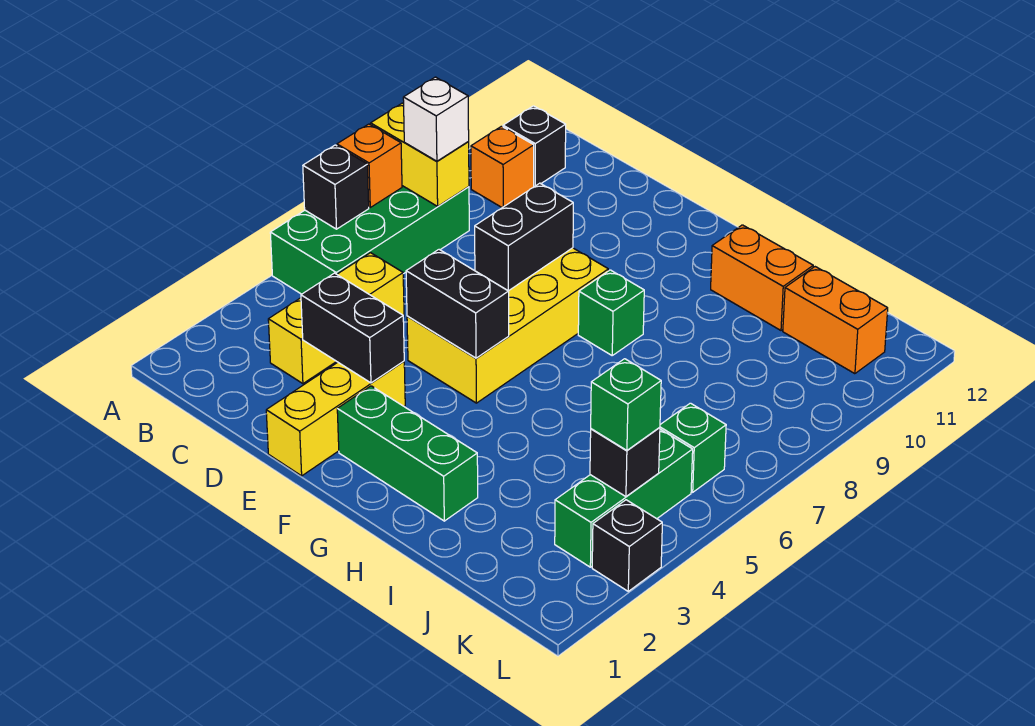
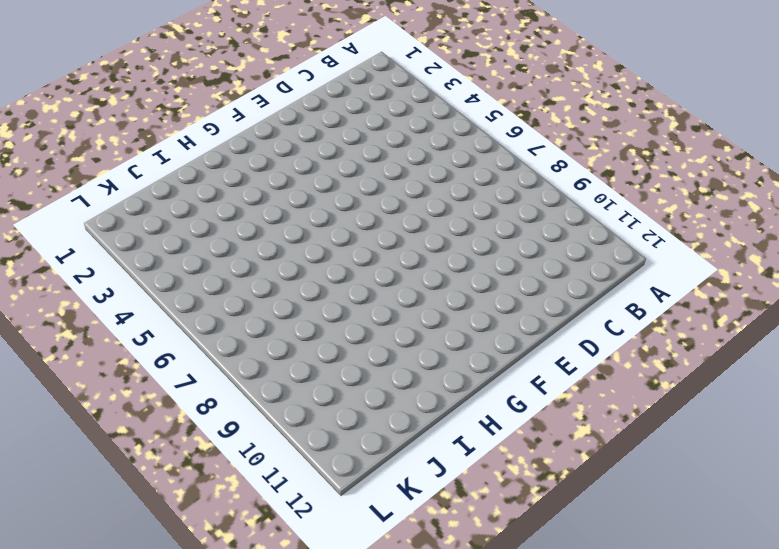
none -> green brick A5:B8 level 1
none -> orange brick B10 level 1
none -> black brick B11 level 1

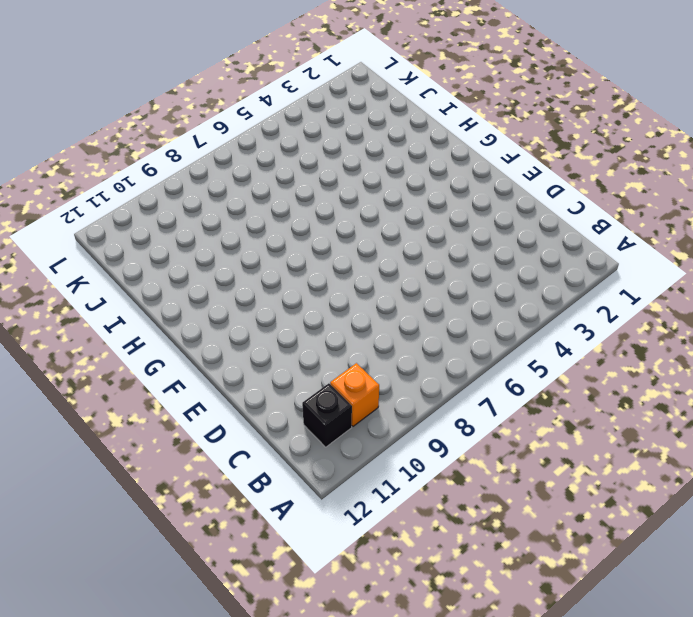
none -> green brick A5:B8 level 1
none -> yellow brick C3:C5 level 1
none -> yellow brick E1:E3 level 1

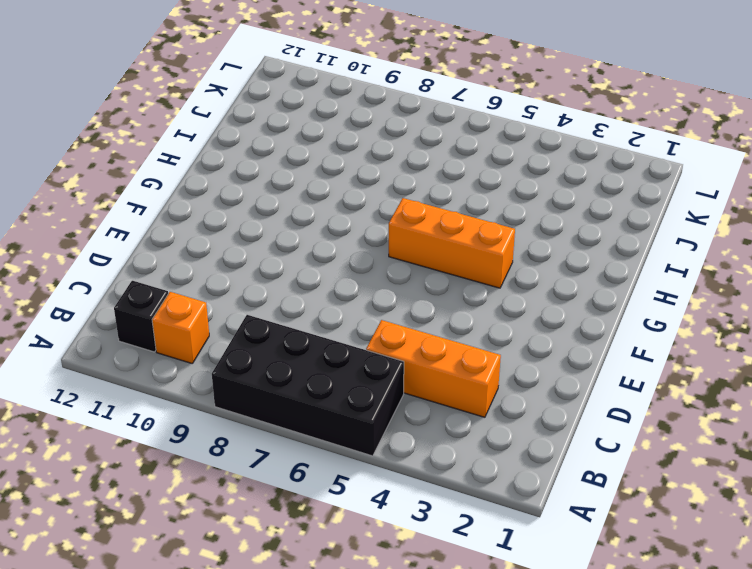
black brick A5:B8 level 1 -> green brick A5:B8 level 1
orange brick C3:C5 level 1 -> yellow brick C3:C5 level 1
orange brick G4:G6 level 1 -> none
none -> yellow brick E1:E3 level 1
none -> yellow brick E5:F8 level 1
none -> green brick F2:H2 level 1

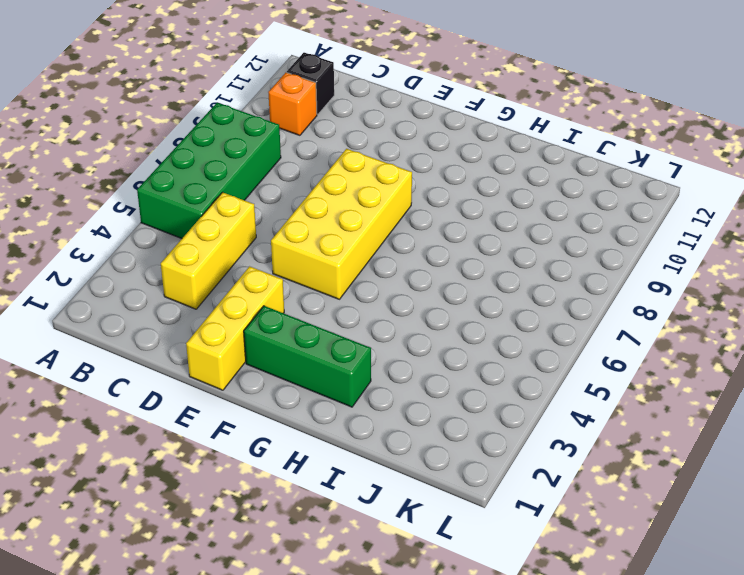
none -> green brick G8 level 1
none -> orange brick H11:I11 level 1
none -> orange brick J11:K11 level 1

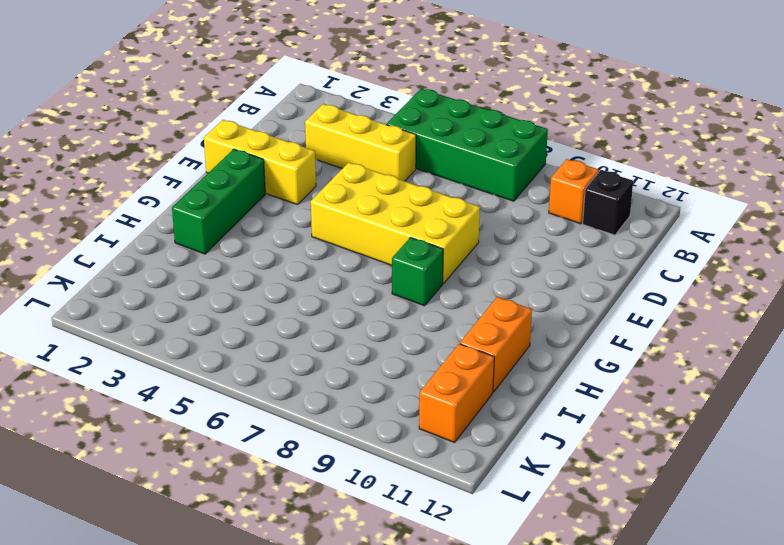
none -> green brick K3:K5 level 1
none -> green brick K6 level 1
none -> black brick L3 level 1

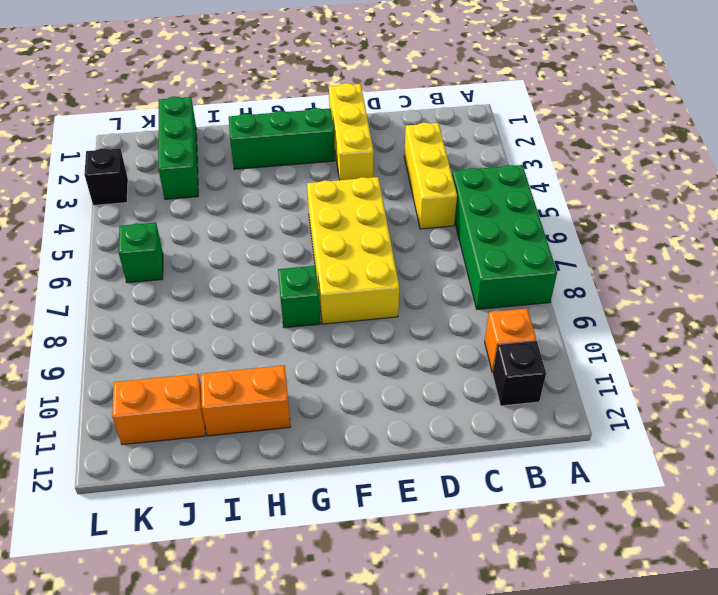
green brick J1:J3 level 1 -> green brick K3:K5 level 1
none -> black brick A6 level 2
none -> orange brick A7 level 2
none -> yellow brick A8:B8 level 2

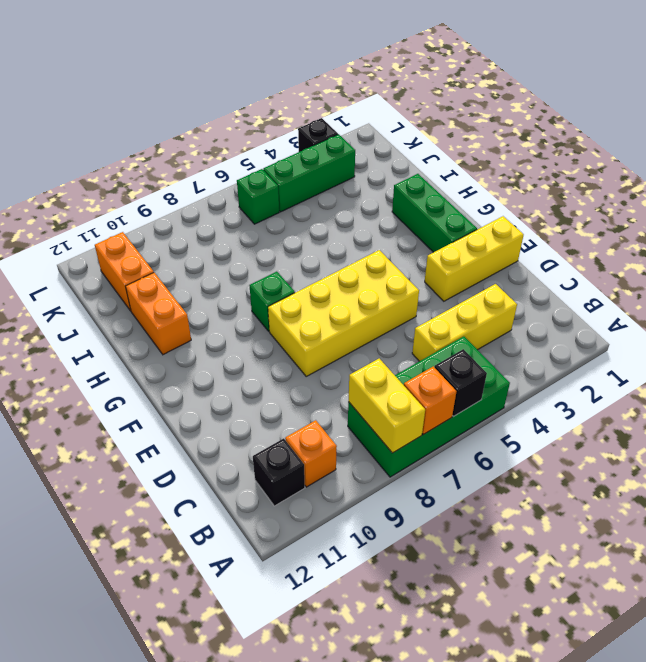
none -> black brick D3:E3 level 2
none -> black brick E5:F5 level 2
none -> black brick E7:E8 level 2

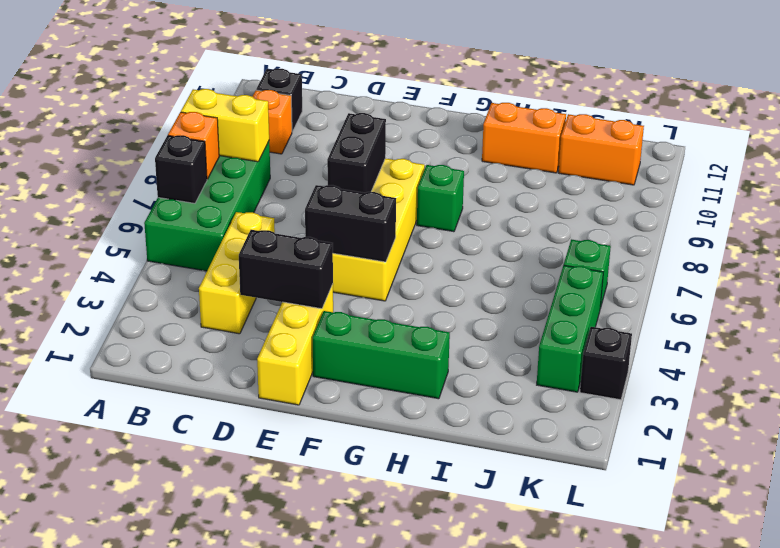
none -> black brick K4 level 2
none -> white brick B8 level 3
none -> green brick K4 level 3

